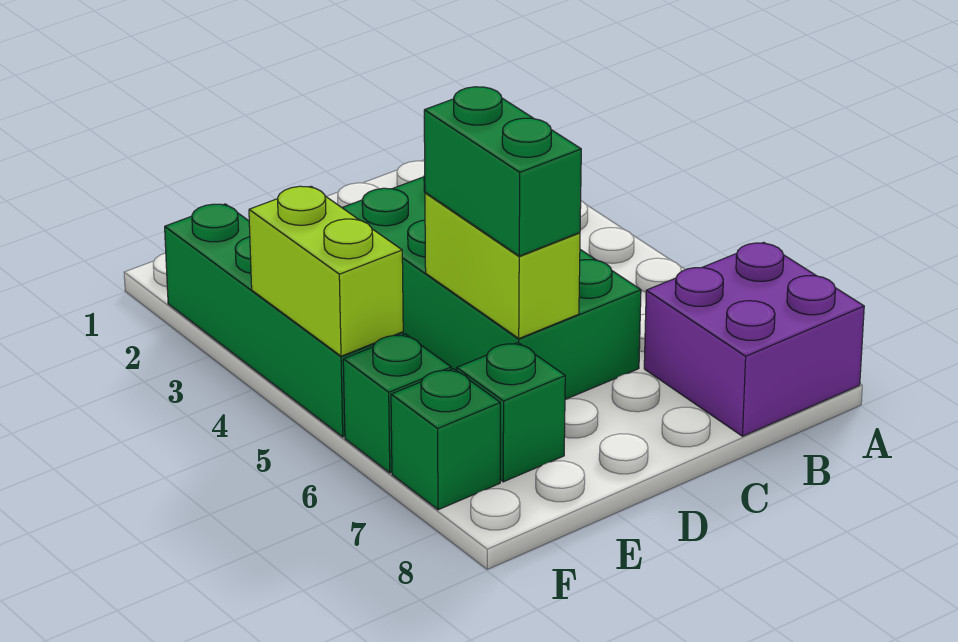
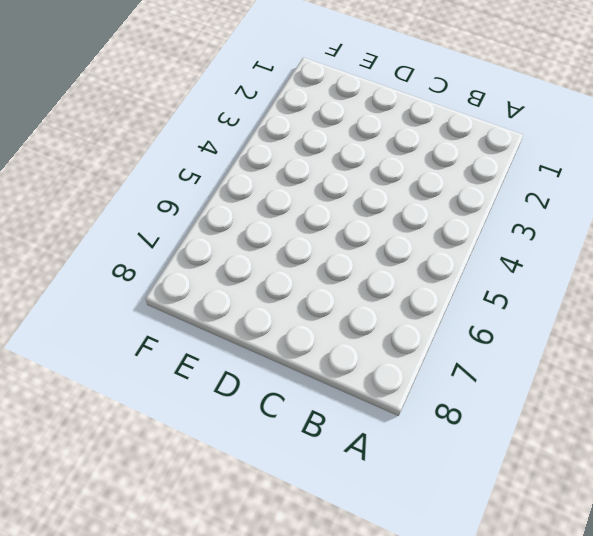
none -> purple brick A7:B8 level 1
none -> green brick C3:D6 level 1

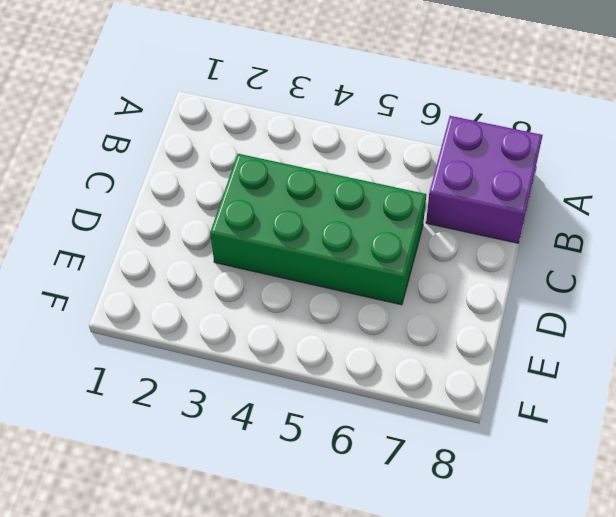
none -> green brick E7 level 1
none -> green brick F2:F5 level 1

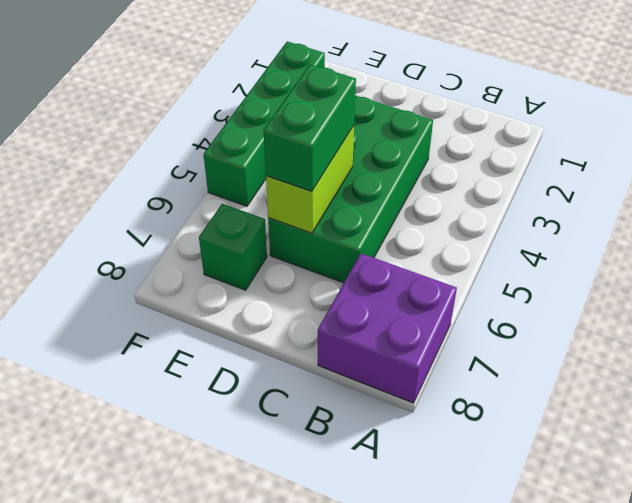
none -> green brick F6 level 1
none -> green brick F7 level 1

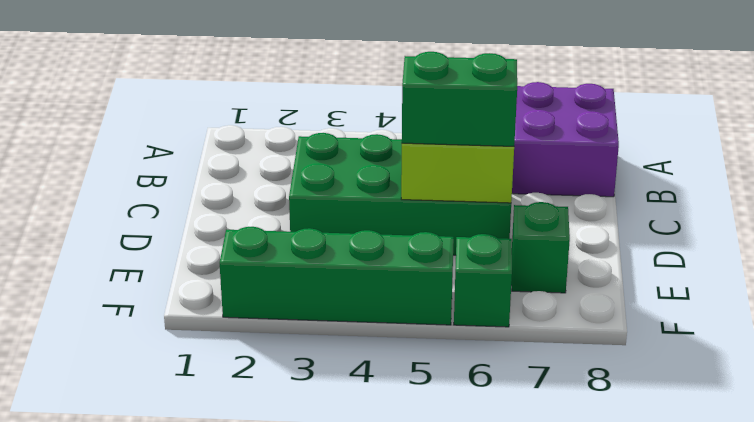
none -> green brick F7 level 1
none -> lime brick F4:F5 level 2

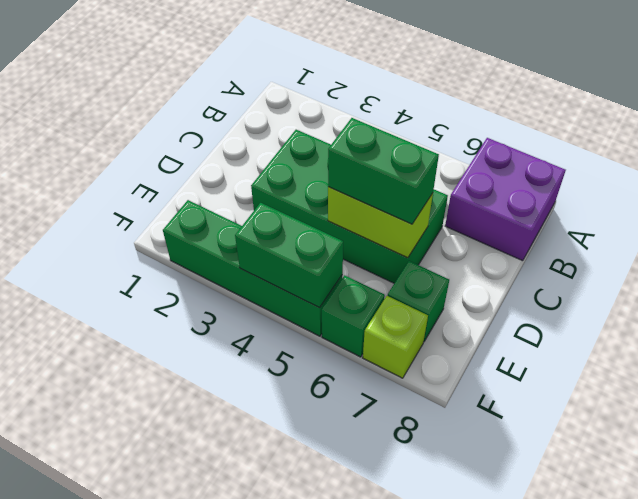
green brick F4:F5 level 2 -> lime brick F4:F5 level 2
lime brick F7 level 1 -> green brick F7 level 1

